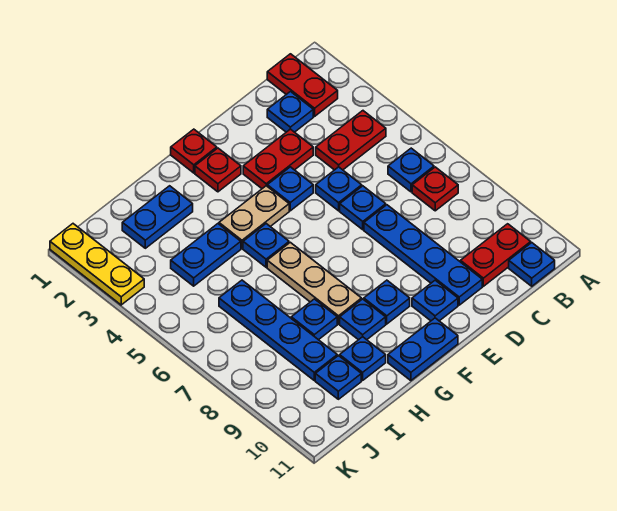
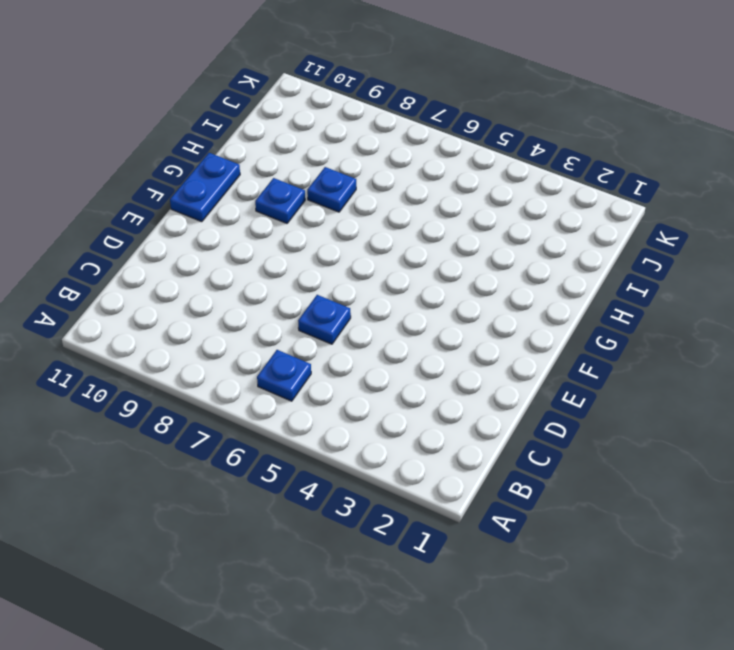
none -> red plate B1:B2 level 1
none -> red plate B4:C4 level 1
none -> red plate B7 level 1

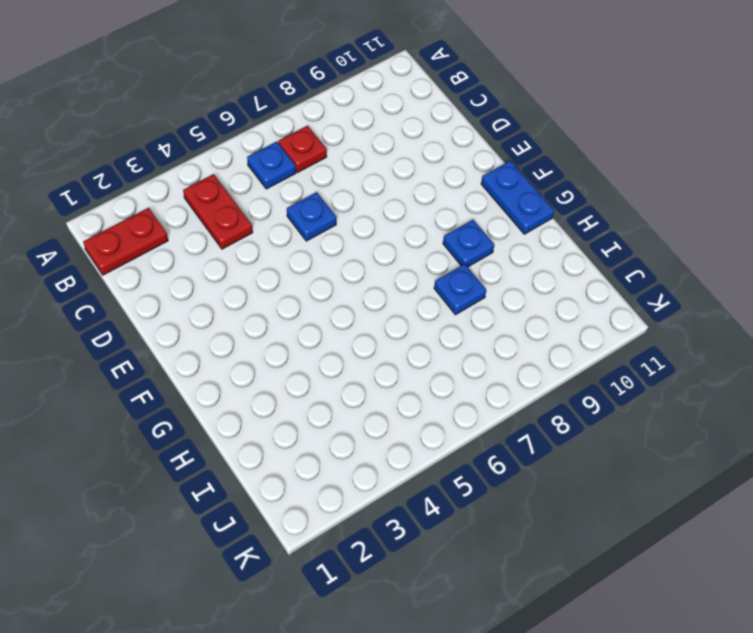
none -> red plate B10:C10 level 1
none -> blue plate B11 level 1
none -> blue plate C2 level 1

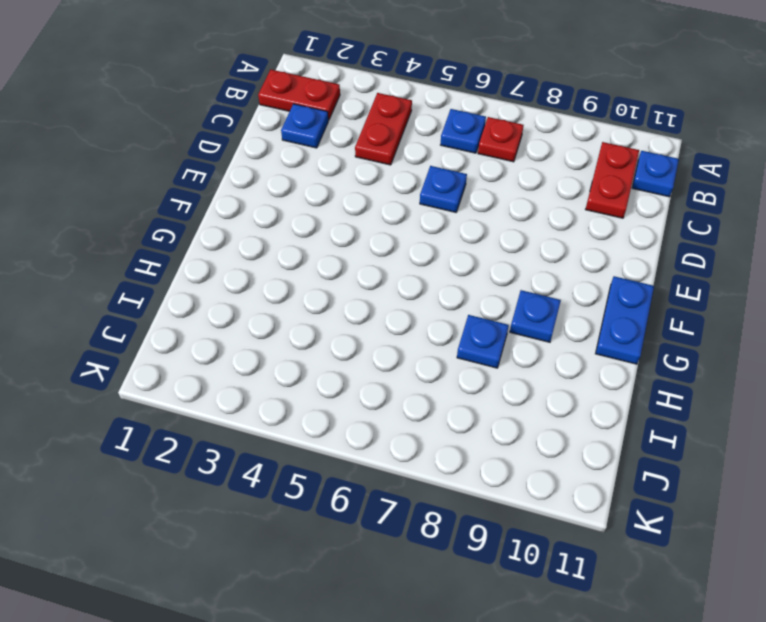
none -> red plate D3:E3 level 1
none -> blue plate D5 level 1
none -> blue plate D7:D10 level 1

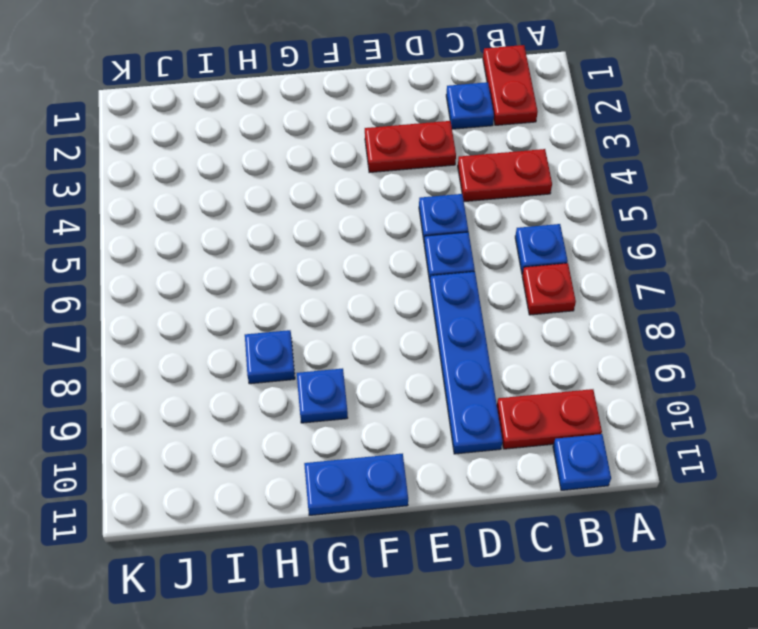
none -> blue plate E4 level 1
none -> blue plate E10 level 1
none -> red plate F1 level 1

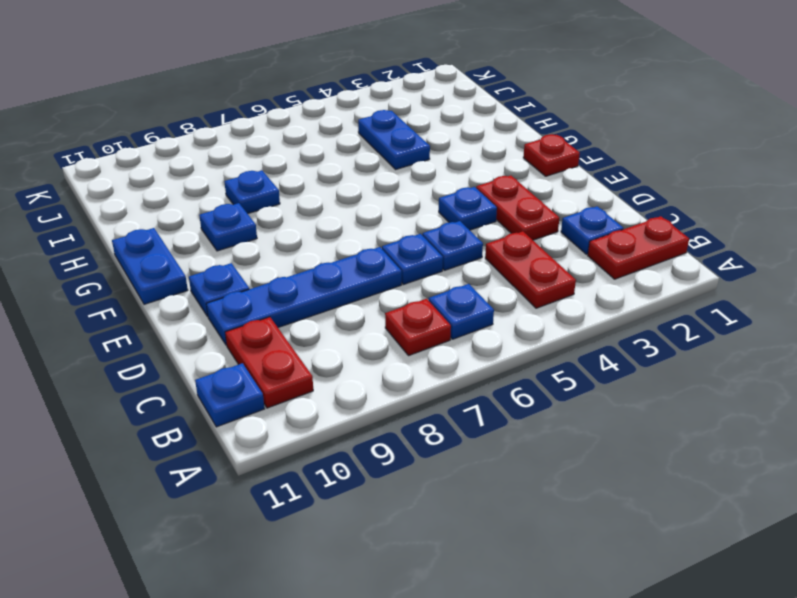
none -> red plate F2 level 1
none -> tan plate F4:G4 level 1
none -> blue plate F9 level 1

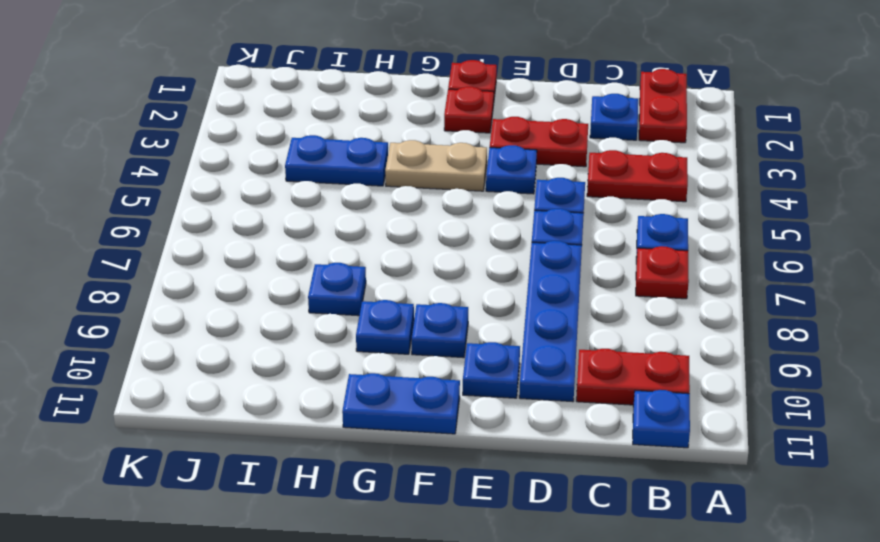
none -> blue plate G5 level 1
none -> tan plate G6:G8 level 1
none -> blue plate H2:I2 level 1

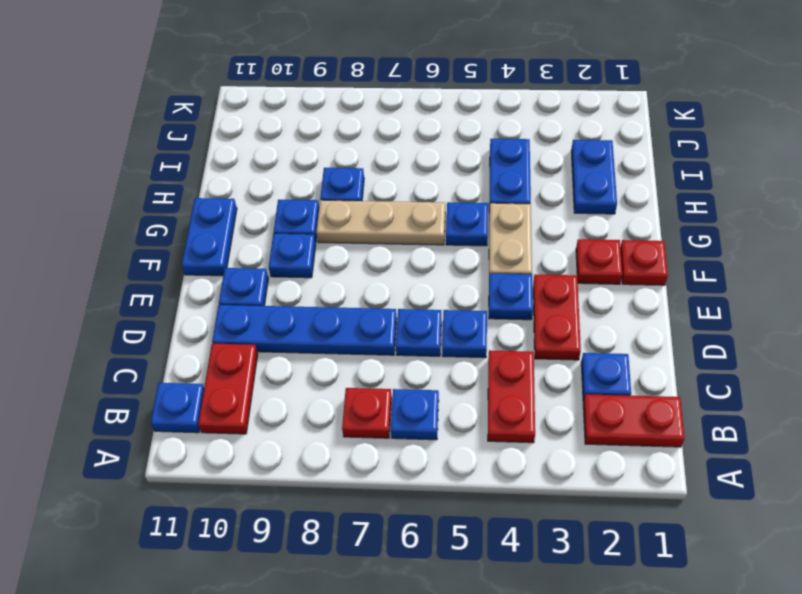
none -> blue plate H10 level 1
none -> blue plate I6:I9 level 1
none -> blue plate I10 level 1

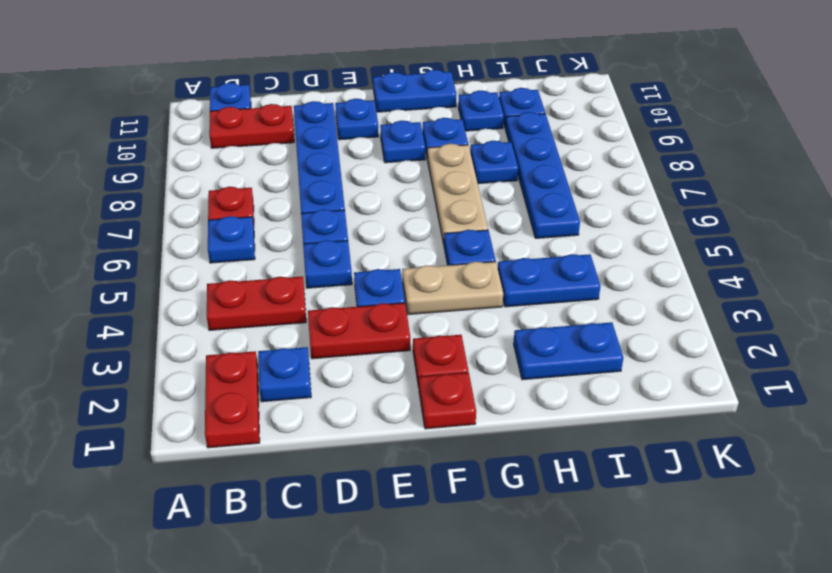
none -> yellow plate K1:K3 level 1

